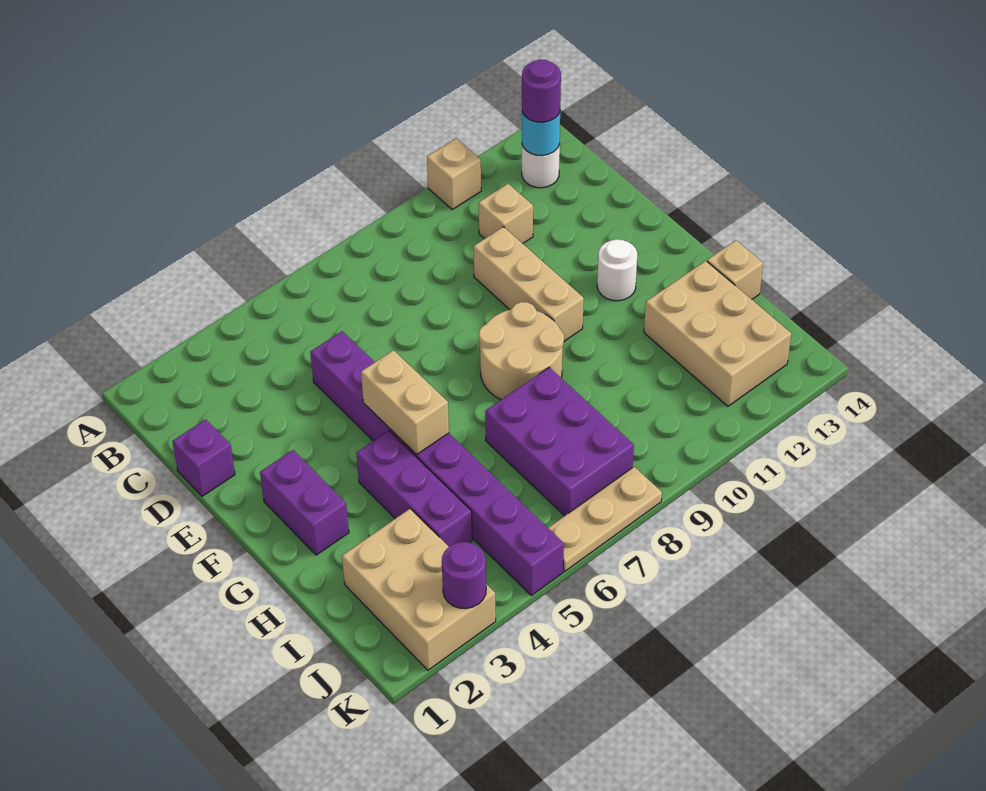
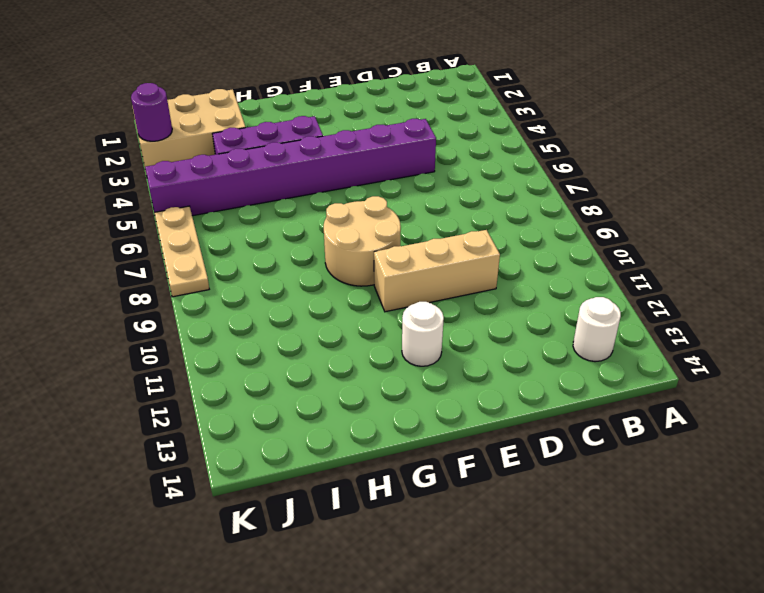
none -> tan brick A11 level 1
none -> tan brick C11 level 1
none -> purple brick D1 level 1

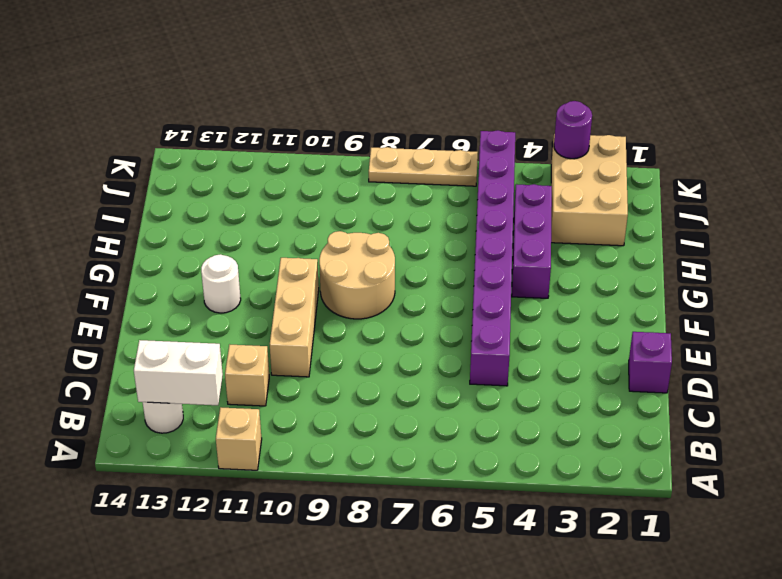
white brick B12:B13 level 2 -> cyan round brick B13 level 2
none -> purple brick F2:G2 level 1
none -> purple brick H7:J8 level 1
none -> tan brick H12:J13 level 1

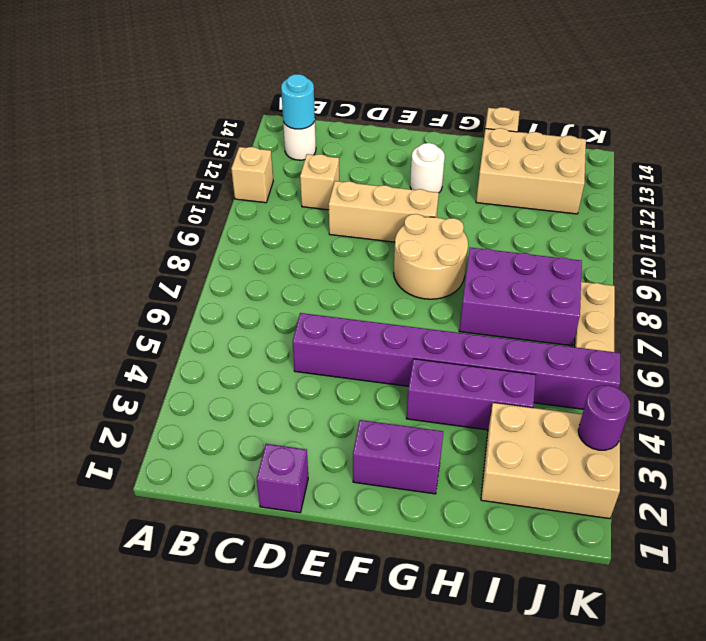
none -> tan brick F5:G5 level 2
none -> purple round brick B13 level 3

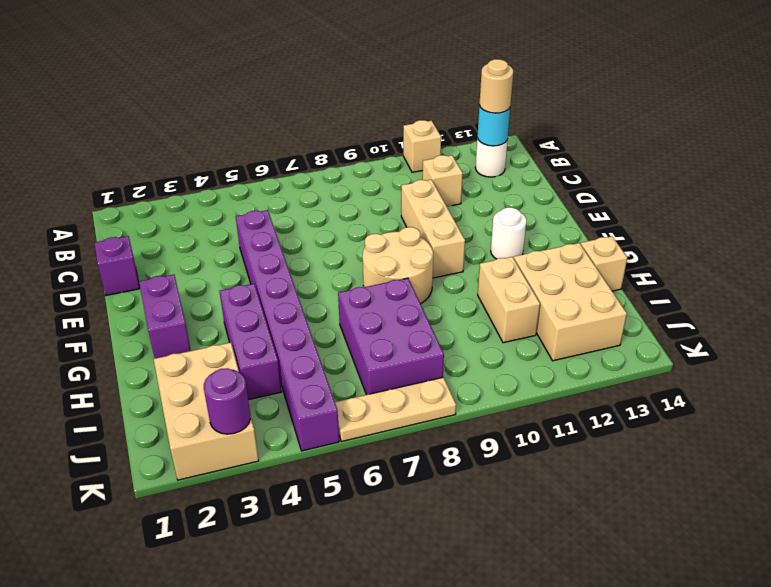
tan round brick B13 level 3 -> purple round brick B13 level 3
tan brick H11:I11 level 1 -> tan brick F5:G5 level 2

